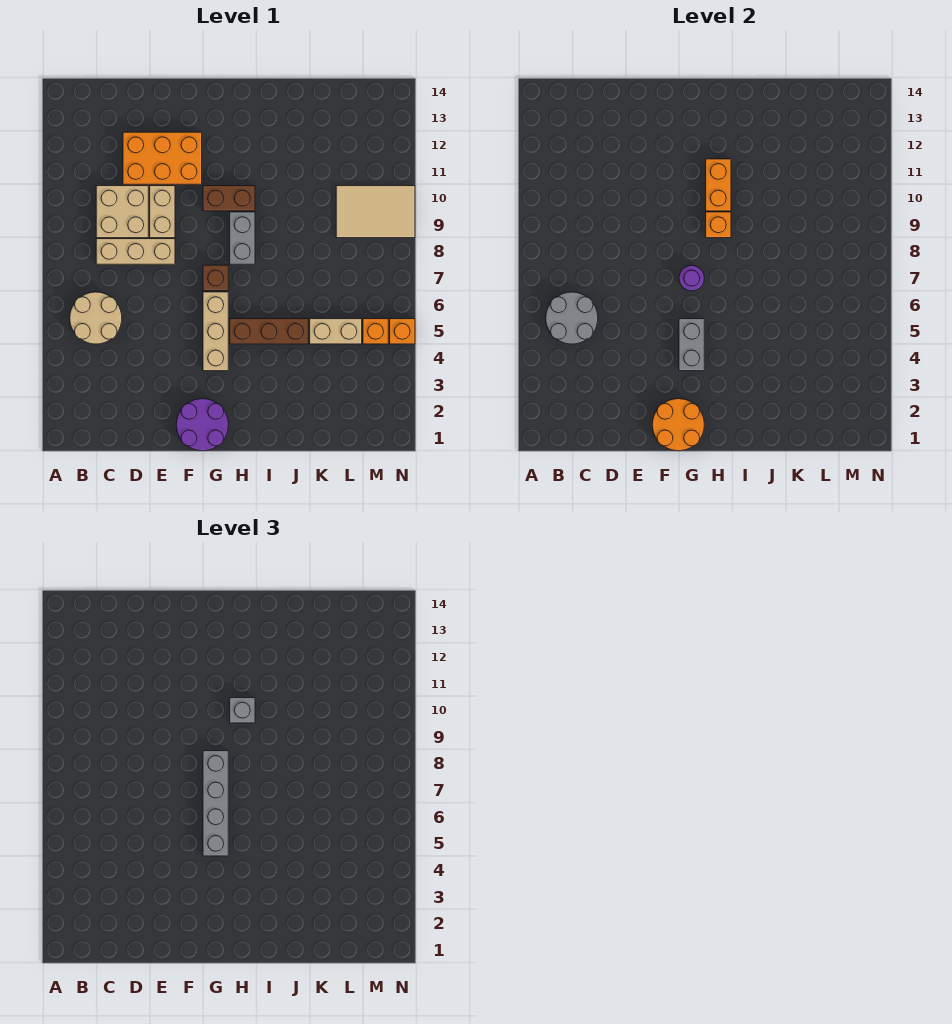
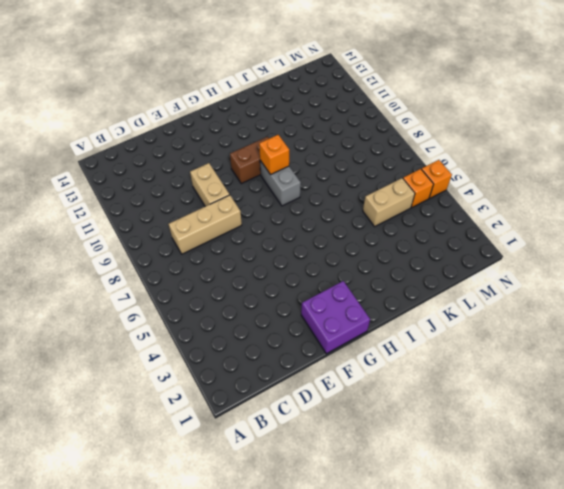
purple brick F1:G2 level 1 -> purple round brick F1:G2 level 1
none -> tan round brick B5:C6 level 1
none -> tan brick C9:D10 level 1
none -> orange brick D11:F12 level 1

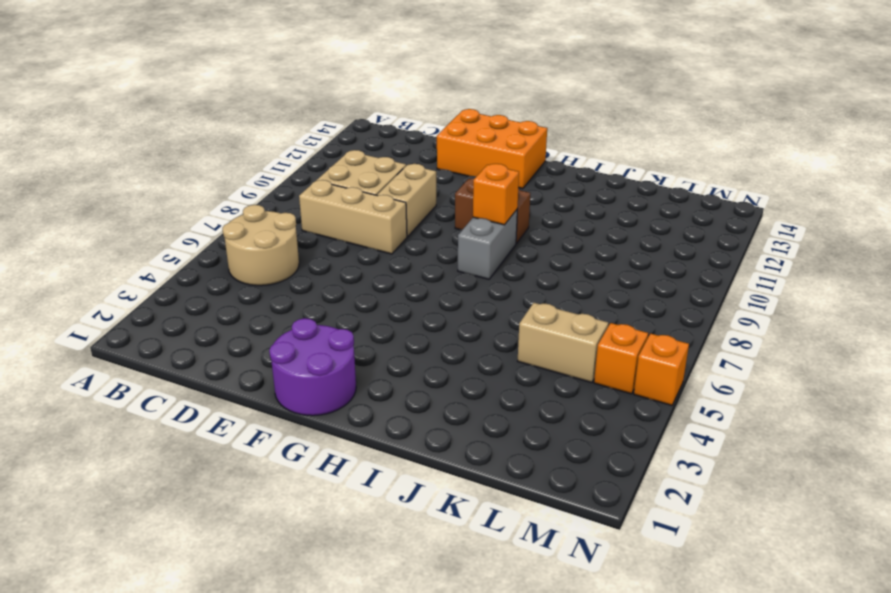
orange brick E13:G14 level 1 -> orange brick D11:F12 level 1
none -> tan brick G4:G6 level 1
none -> brown brick G7 level 1
none -> brown brick H5:J5 level 1

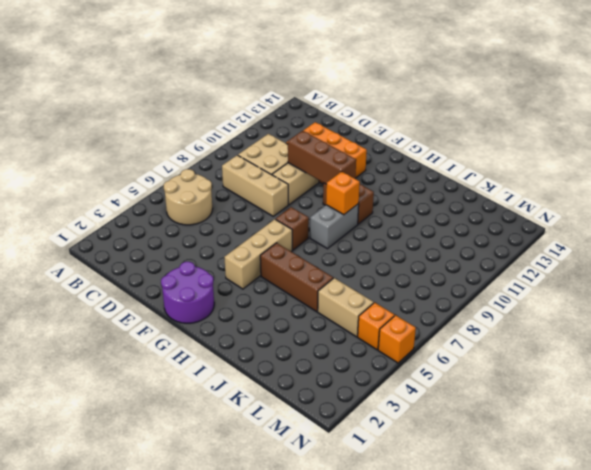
brown brick E10:G10 level 2 -> none
none -> tan tile L9:N10 level 1
none -> grey round brick B5:C6 level 2
none -> orange round brick F1:G2 level 2

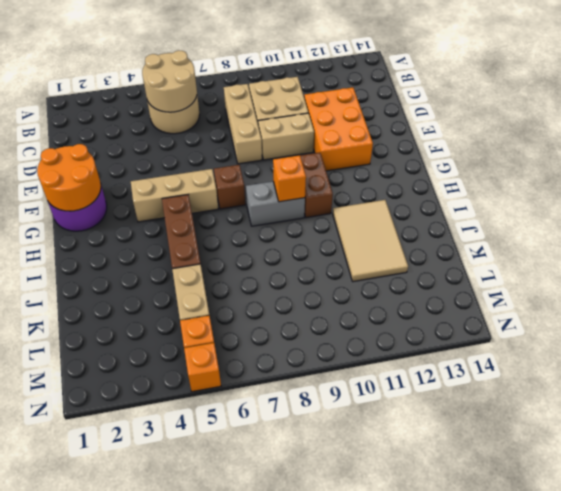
tan round brick B5:C6 level 2 -> grey round brick B5:C6 level 2
tan tile I11:K12 level 1 -> tan tile L9:N10 level 1
none -> grey brick G4:G5 level 2
none -> purple round brick G7 level 2
none -> orange brick H10:H11 level 2

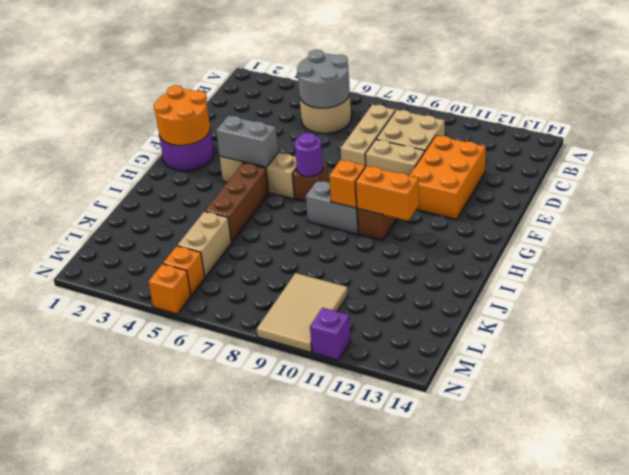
purple brick N11 level 1 -> none
none -> grey brick G5:G8 level 3
none -> grey brick H10 level 3

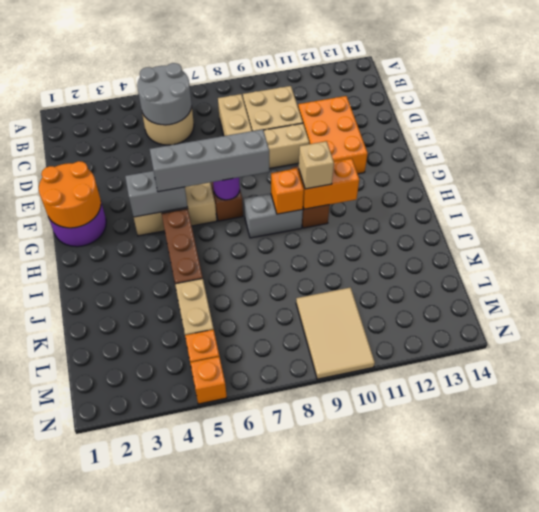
tan brick H10 level 3 -> grey brick H10 level 3

